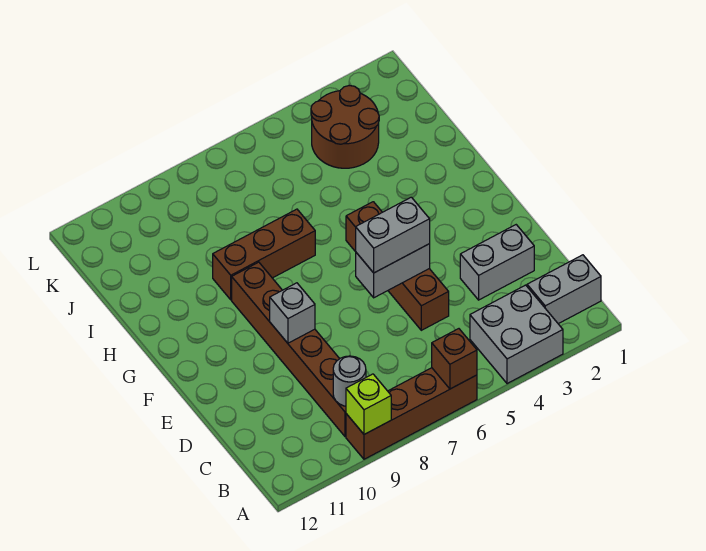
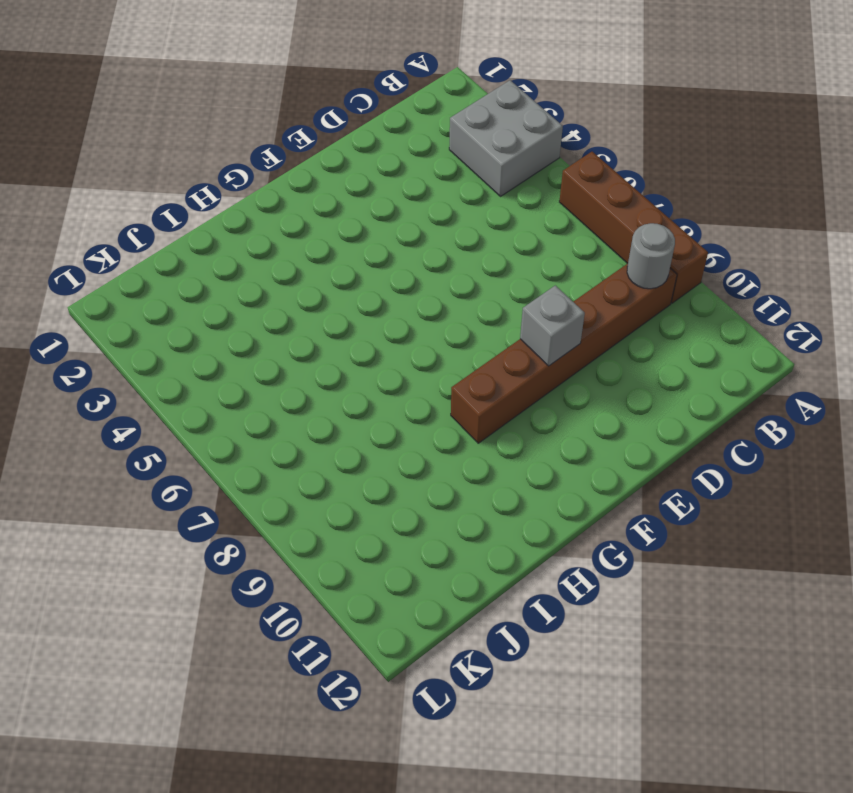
none -> grey brick B1:B2 level 1
none -> grey brick D2:D3 level 1
none -> brown brick D5:G5 level 1

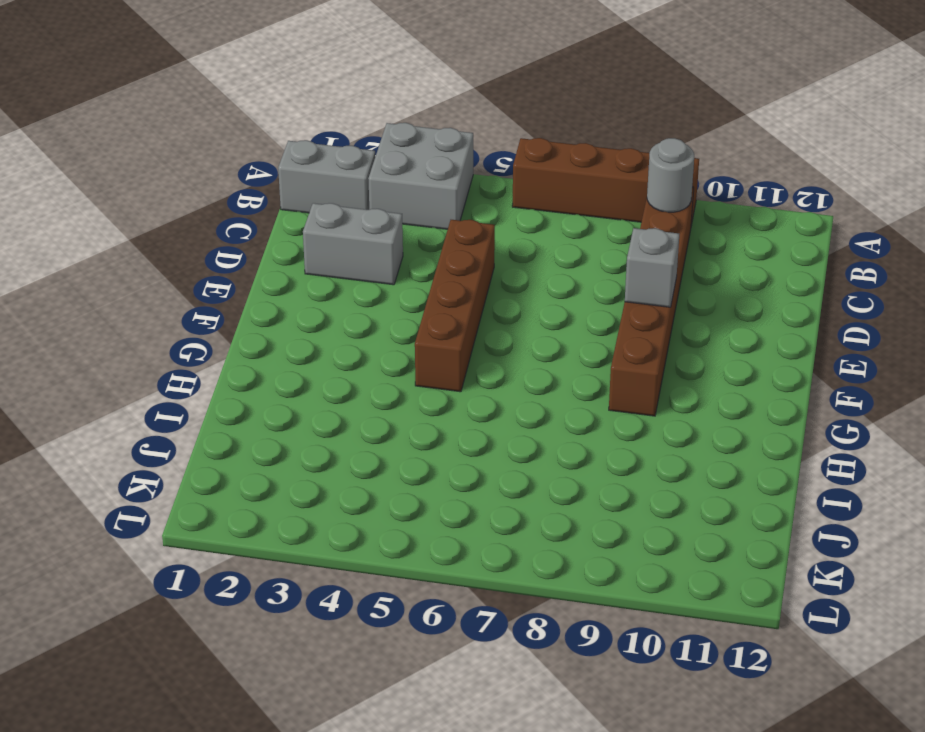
none -> brown brick H7:H9 level 1
none -> brown round brick J3:K4 level 1
none -> brown brick A6 level 2

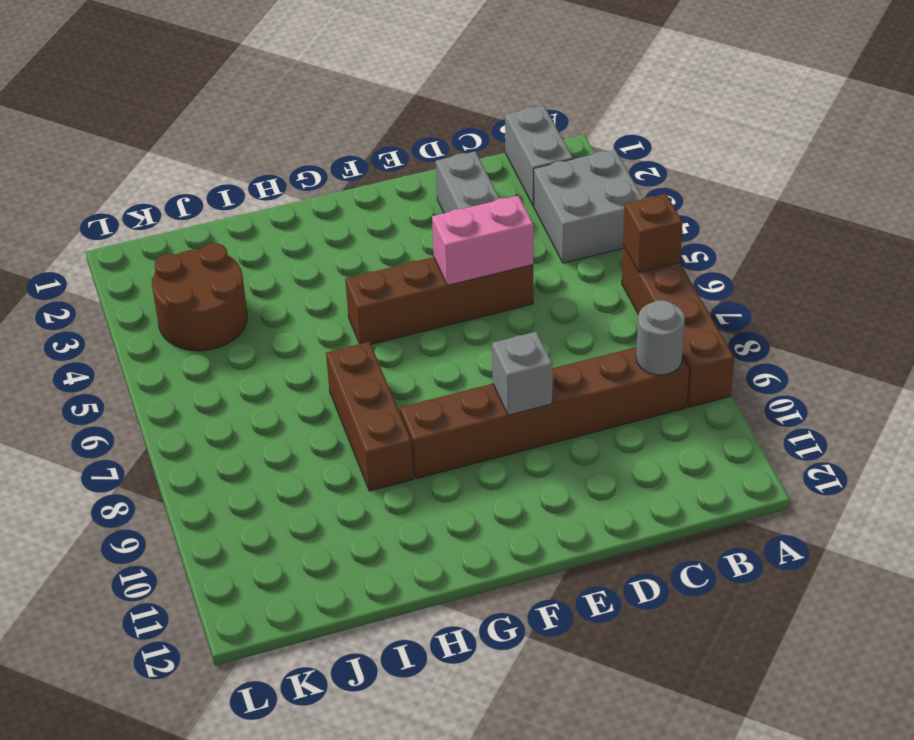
pink brick D5:E5 level 2 -> grey brick E5:E6 level 2
none -> lime brick A9 level 2
none -> grey brick E5:E6 level 3

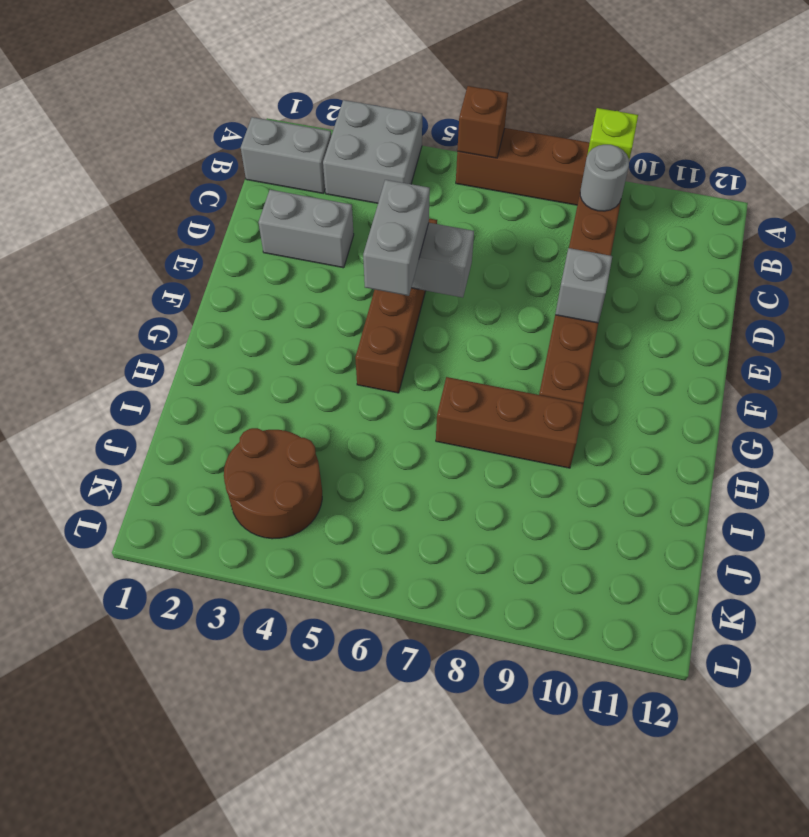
grey brick E5:F5 level 3 -> grey brick E5:E6 level 3

